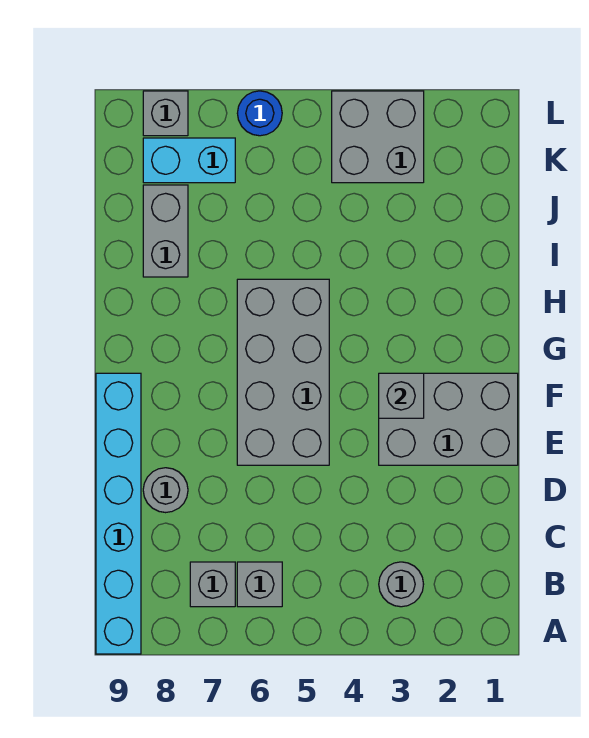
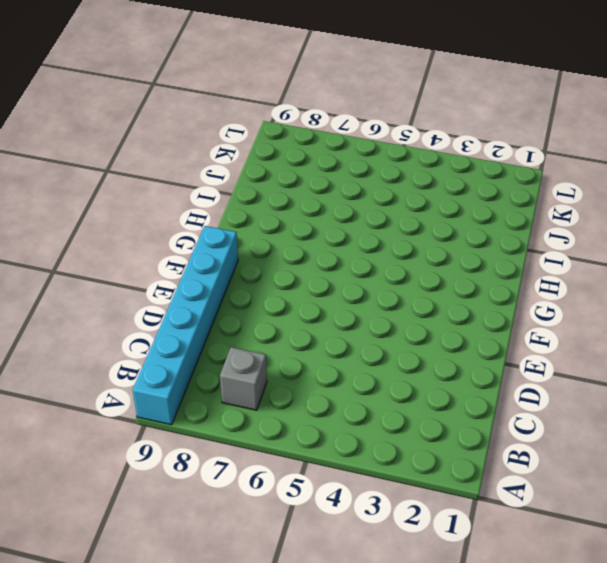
none -> grey round brick B3 level 1
none -> grey brick B6 level 1
none -> grey round brick D8 level 1

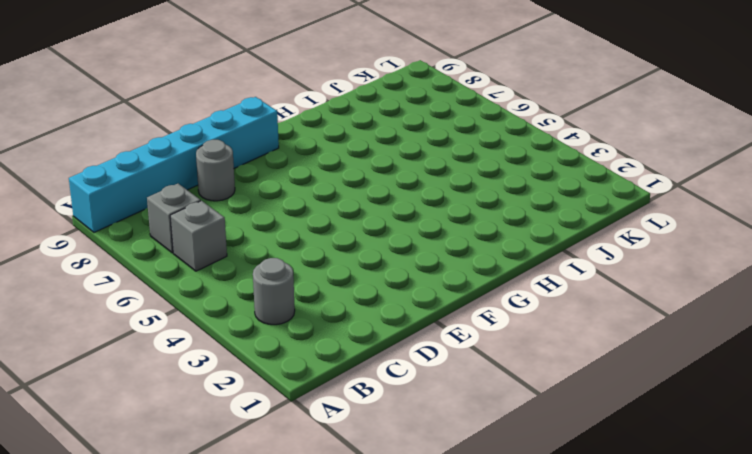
none -> grey brick E1:F3 level 1
none -> grey brick E5:H6 level 1
none -> grey brick I8:J8 level 1

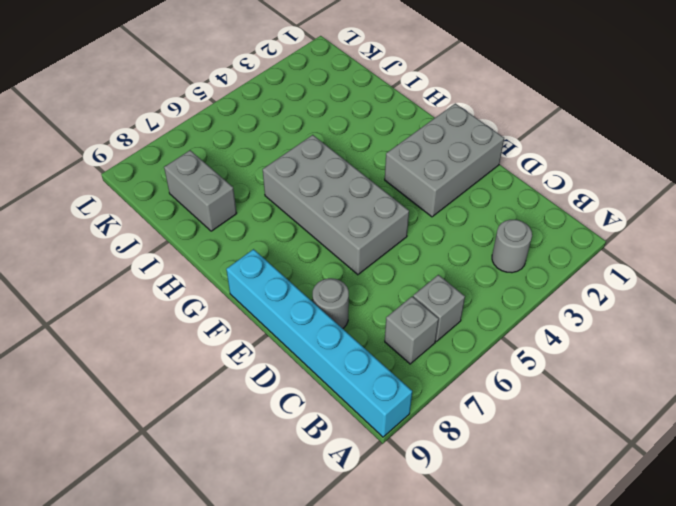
none -> grey brick K3:L4 level 1
none -> cyan brick K7:K8 level 1
none -> blue round brick L6 level 1

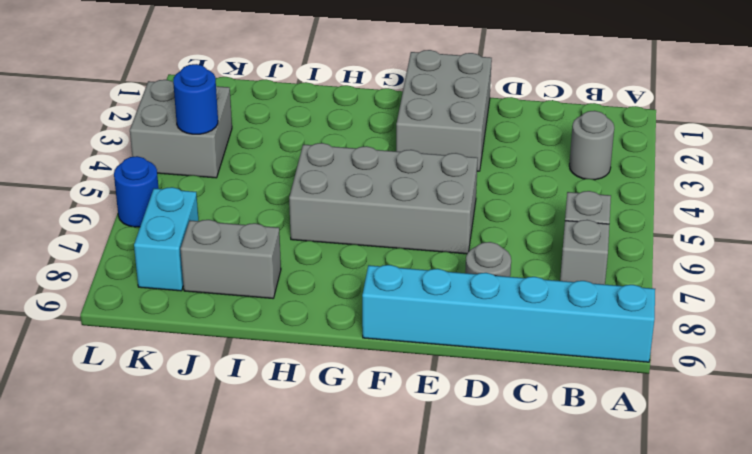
blue round brick K4 level 2 -> none
none -> grey brick L8 level 1
none -> grey brick F3 level 2

